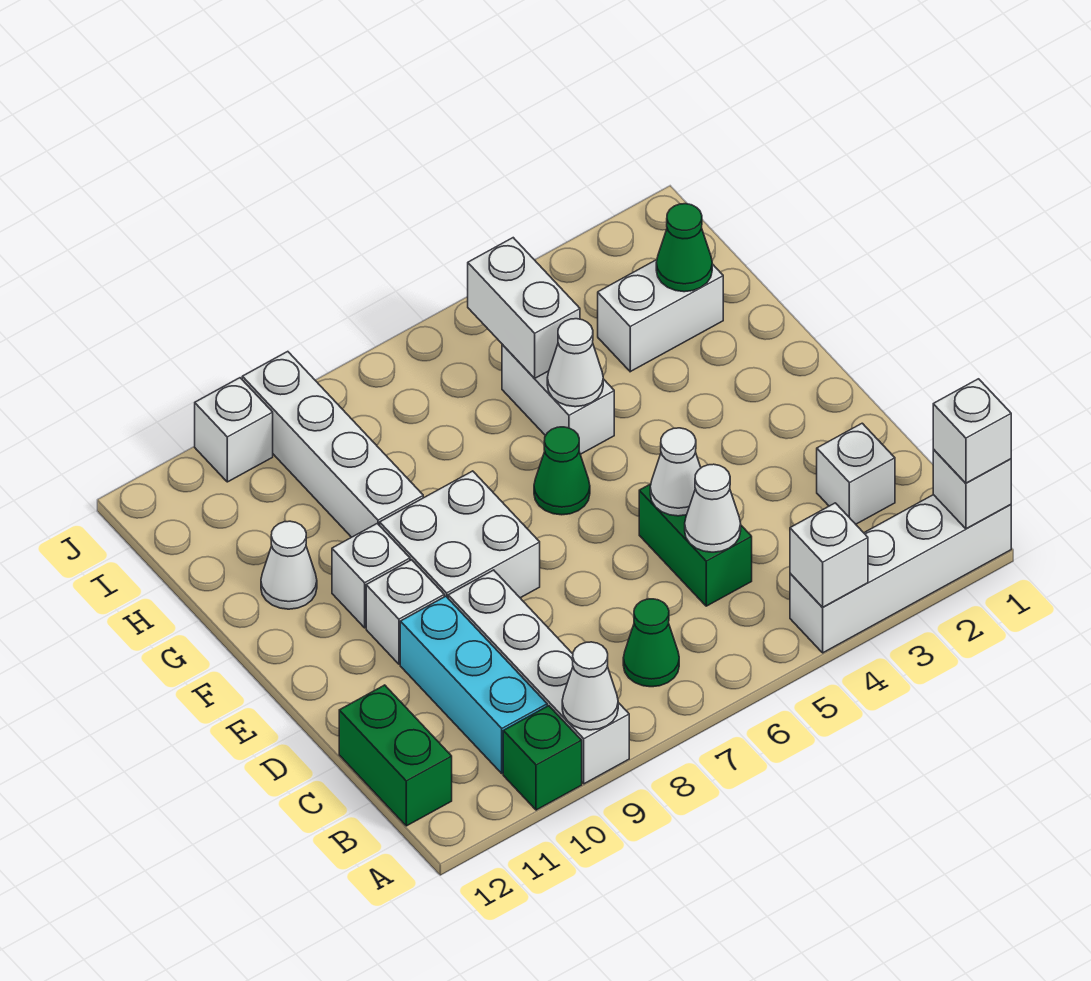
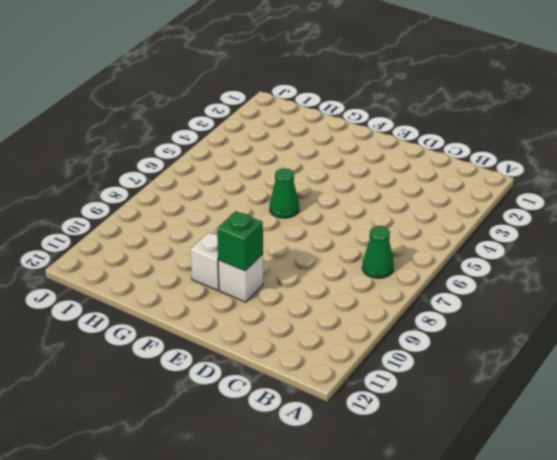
green brick E10 level 2 -> green brick A10 level 1
none -> white brick A1:A4 level 1
none -> white brick A9:D9 level 1
none -> cyan brick B10:D10 level 1

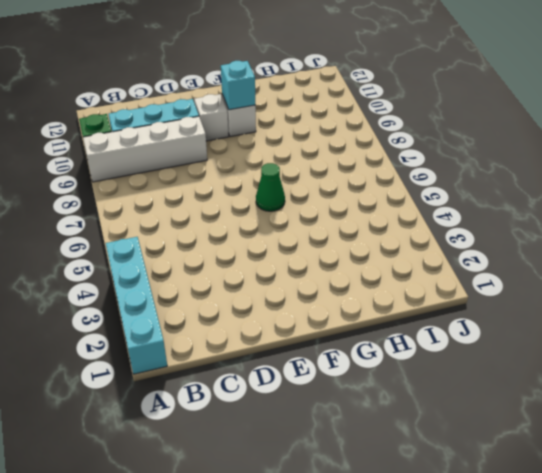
cyan brick A1:A4 level 1 -> white brick A1:A4 level 1
cyan brick F10 level 2 -> none
none -> green cone B7 level 1
none -> green brick B12:C12 level 1
none -> white brick C2 level 1

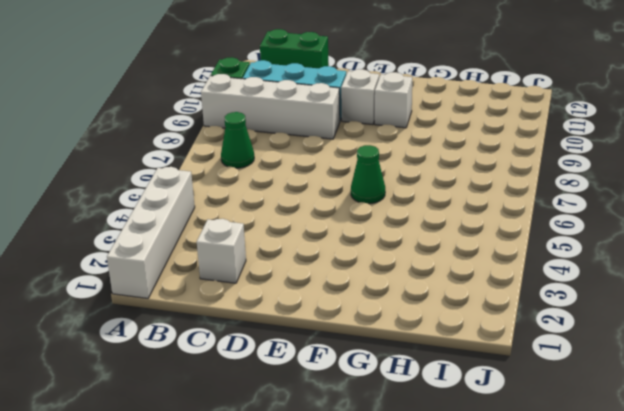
none -> green brick C5:D5 level 1
none -> white brick E8:F9 level 1
none -> white brick G5:H5 level 1

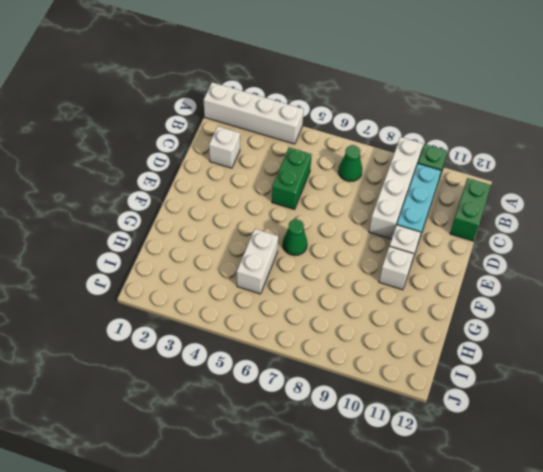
none -> white brick E8:F9 level 1
none -> white brick G9:J9 level 1
none -> white cone G11 level 1

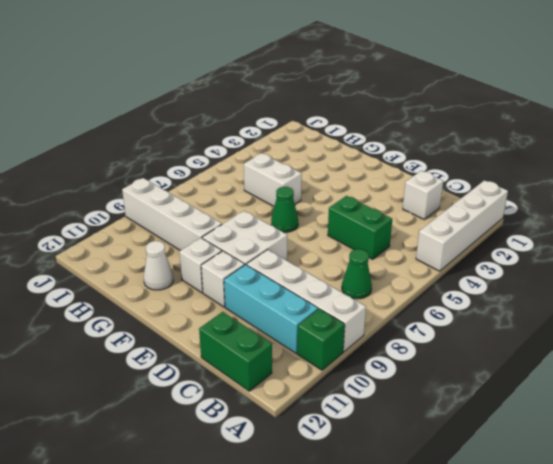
none -> white brick H2:H3 level 1
none -> white brick J10 level 1
none -> white brick A1 level 2

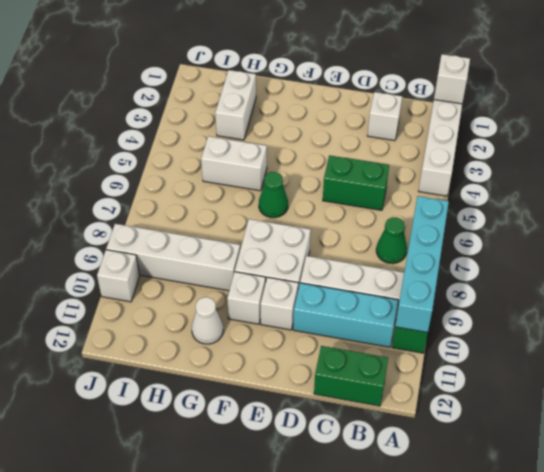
cyan brick A7:A10 level 2 -> white cone A9 level 2
none -> white brick A4 level 2
none -> white cone C5 level 2
none -> white cone D5 level 2

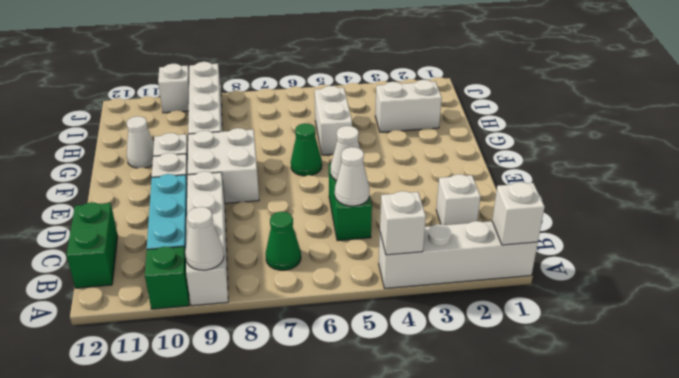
none -> white cone G5 level 2
none -> green cone H2 level 2
none -> white brick H5:I5 level 2

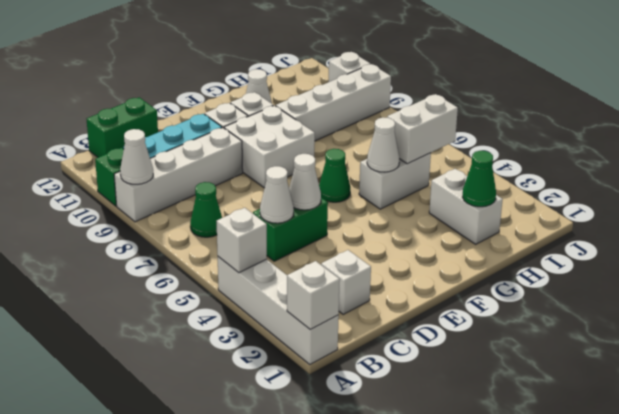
none -> white brick A1 level 3

